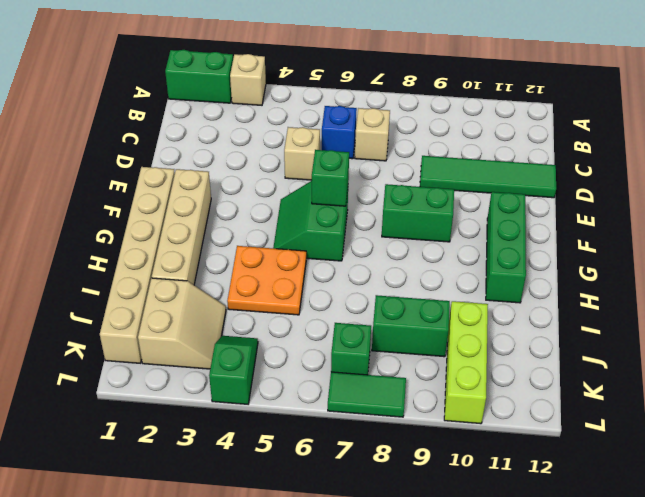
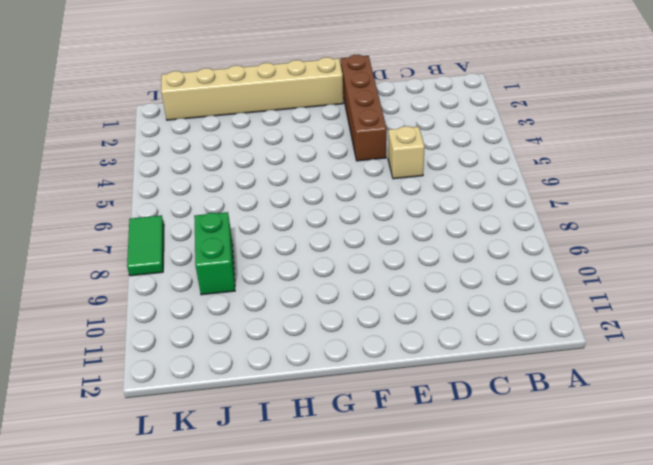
brown brick E1:E4 level 1 -> none
none -> green brick A1:A2 level 1
none -> tan brick A3 level 1
none -> blue brick C6 level 1

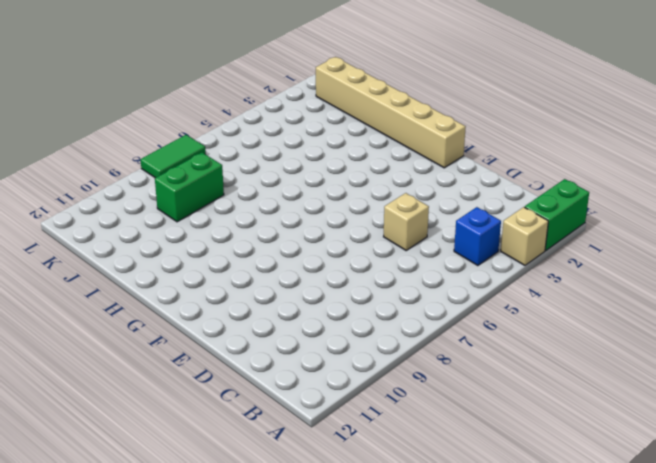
blue brick B4 level 1 -> blue brick C6 level 1
none -> tan brick C7 level 1
none -> green tile D9:D12 level 1
none -> tan brick F2:I2 level 1

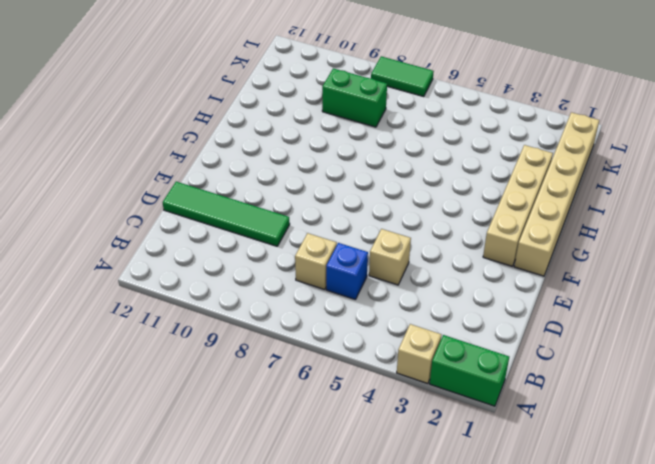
none -> green slope F5:G6 level 1 top 6
none -> green brick F8:F9 level 1
none -> green brick F11:H11 level 1

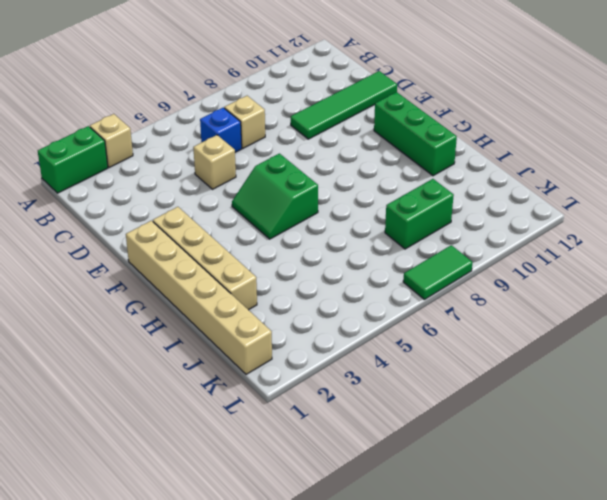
none -> green brick F8:F9 level 1
none -> orange plate H4:I5 level 1
none -> tan slope J2:K3 level 1 top 2

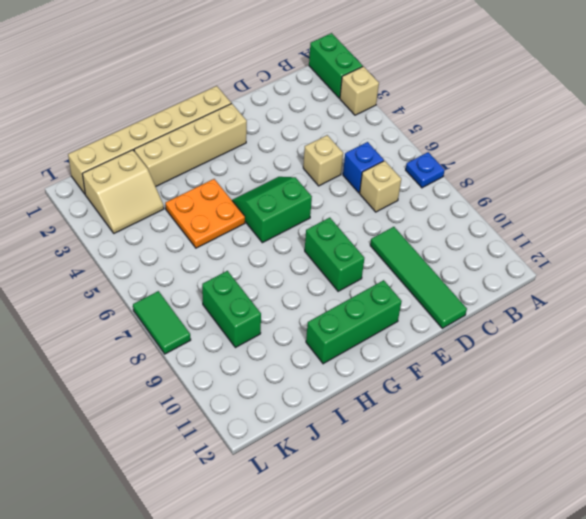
blue plate A7 level 1 -> none
none -> lime brick J10:L10 level 1
none -> green slope K4:L4 level 1 top L
none -> green brick K7 level 1

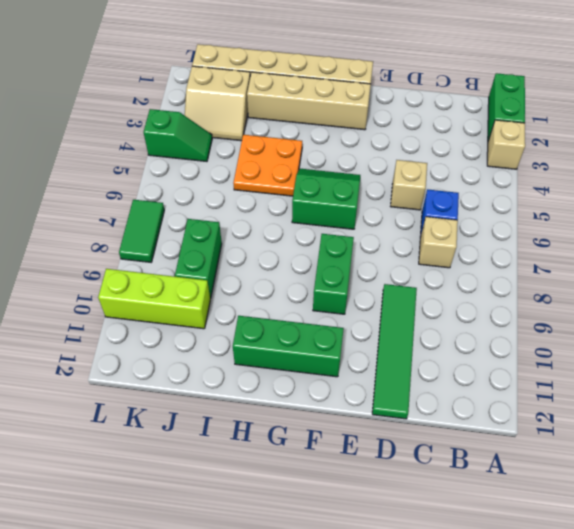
none -> green brick K7 level 1
none -> green brick F6 level 2

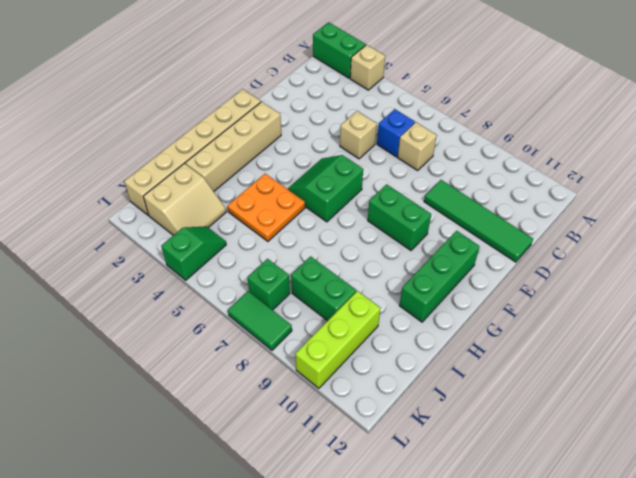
none -> green brick F6 level 2

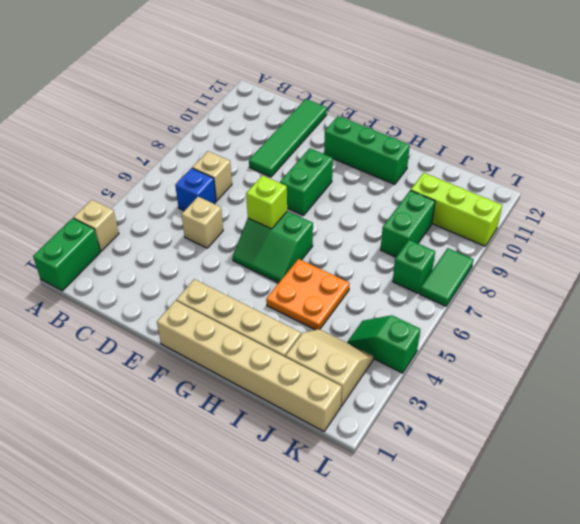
lime brick F6 level 2 -> green brick F6 level 2

